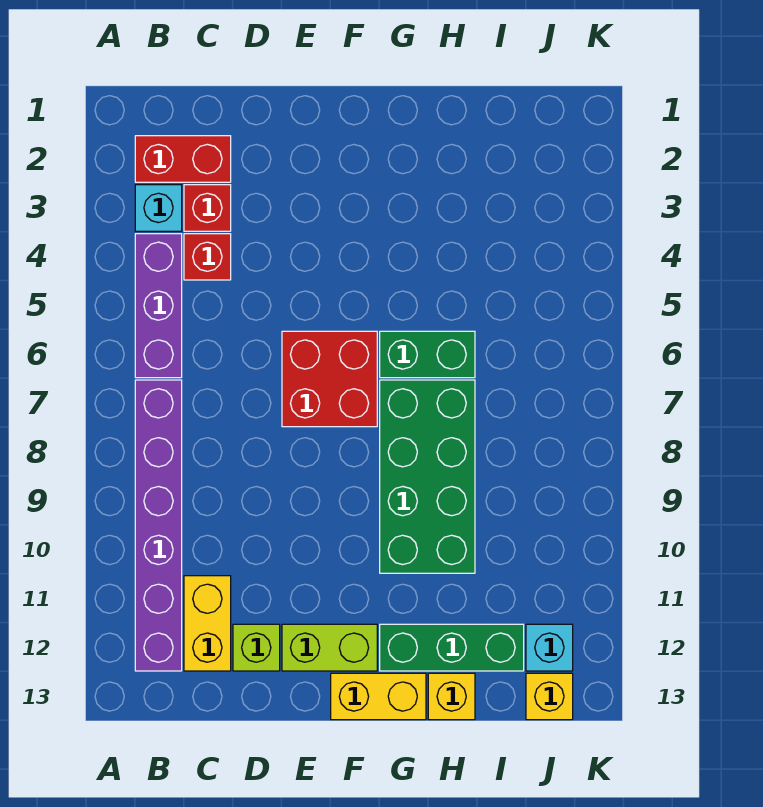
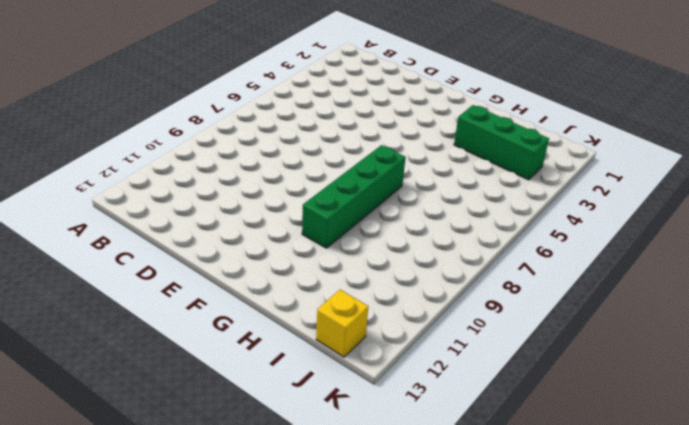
green brick G7:G10 level 1 -> green brick G7:H10 level 1
green brick H3:J3 level 1 -> green brick G12:I12 level 1
none -> red brick B2:C2 level 1
none -> cyan brick B3 level 1
none -> purple brick B4:B6 level 1

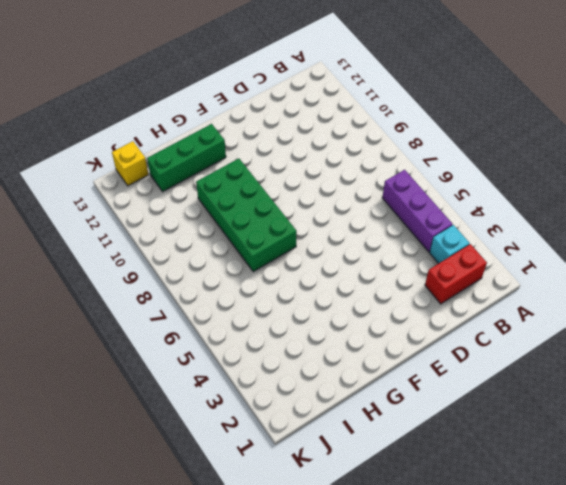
none -> purple brick B7:B12 level 1
none -> red brick C3 level 1
none -> red brick C4 level 1

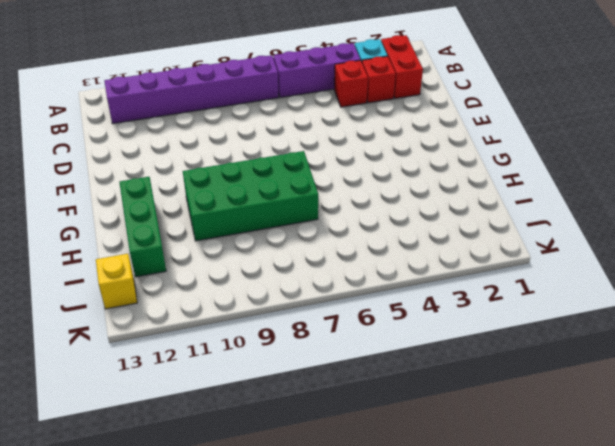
none -> yellow brick C11:C12 level 1
none -> lime brick D12 level 1
none -> red brick E6:F7 level 1

